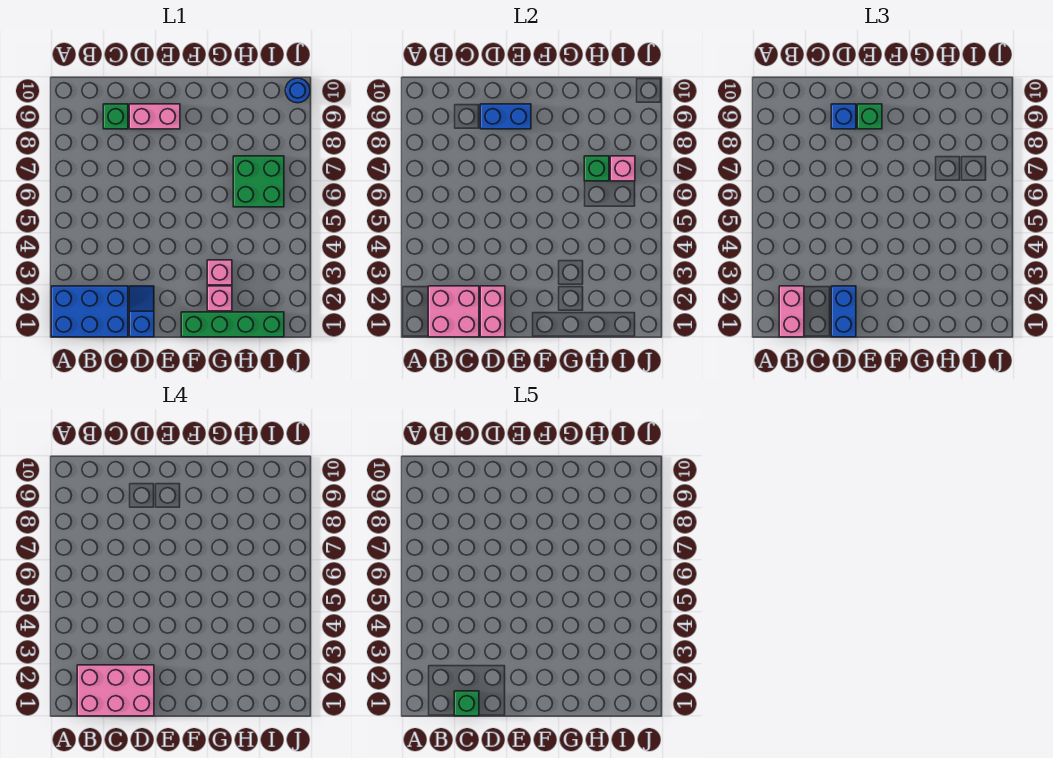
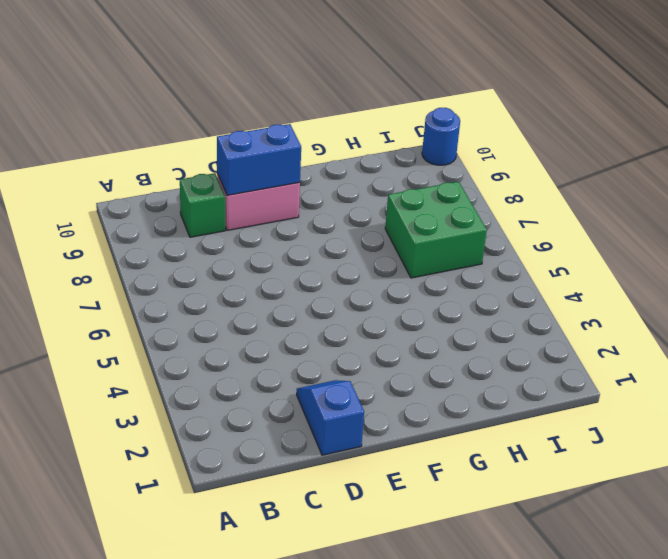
none -> blue brick A1:C2 level 1
none -> green brick F1:I1 level 1
none -> pink brick G2 level 1

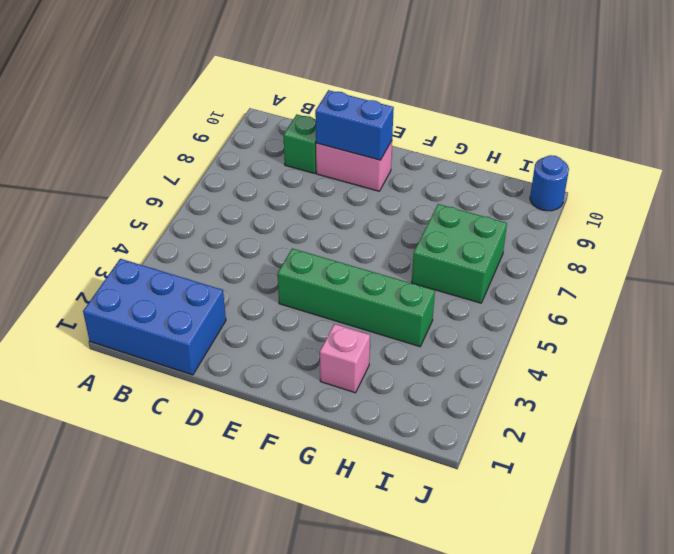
green brick E4:H4 level 1 -> green brick F1:I1 level 1
none -> blue slope D1:D2 level 1 top 1
none -> pink brick G3 level 1
none -> pink brick B1:C2 level 2

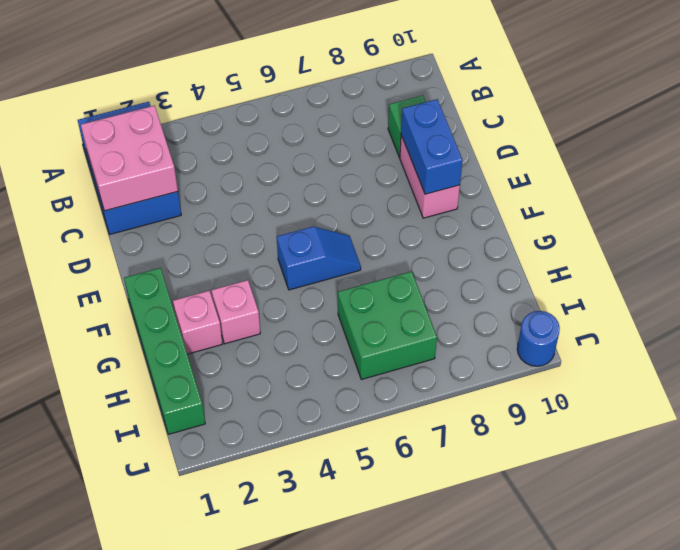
blue slope F5:F6 level 1 top 5 -> blue slope D1:D2 level 1 top 1
none -> pink brick D1:D2 level 2
none -> green brick H7 level 2
none -> pink brick I7 level 2

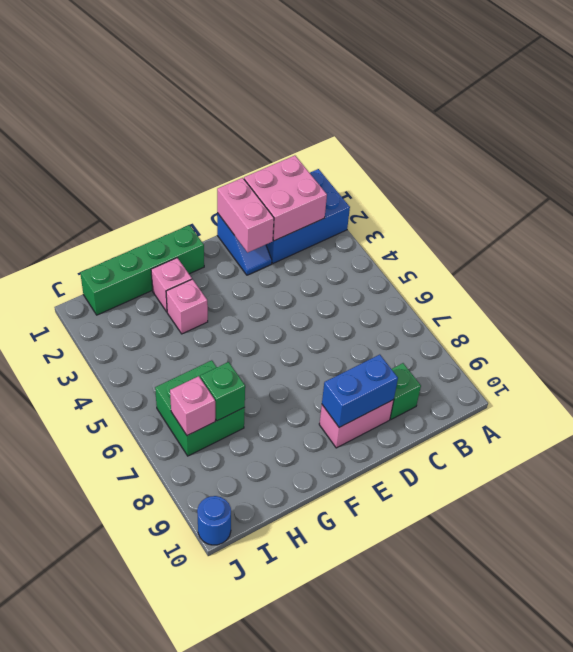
none -> pink brick B1:B2 level 3
none -> blue brick D1:D2 level 3
none -> blue brick D9 level 3

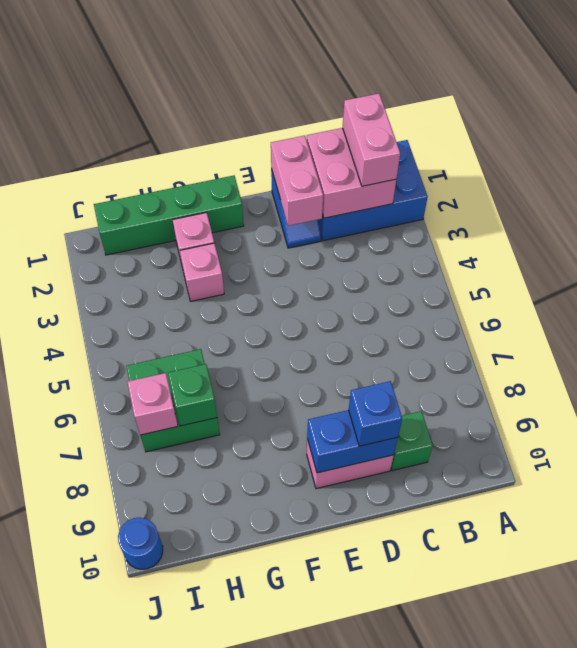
none -> blue brick D1:D2 level 3
none -> green brick E9 level 3
none -> pink brick B1:D2 level 4

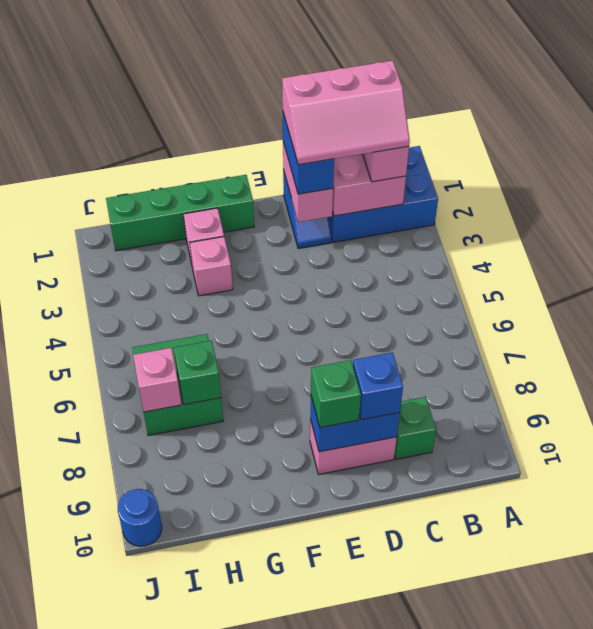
pink slope B1:D2 level 4 top 1 -> pink brick B1:D2 level 4
none -> green brick C1 level 5

